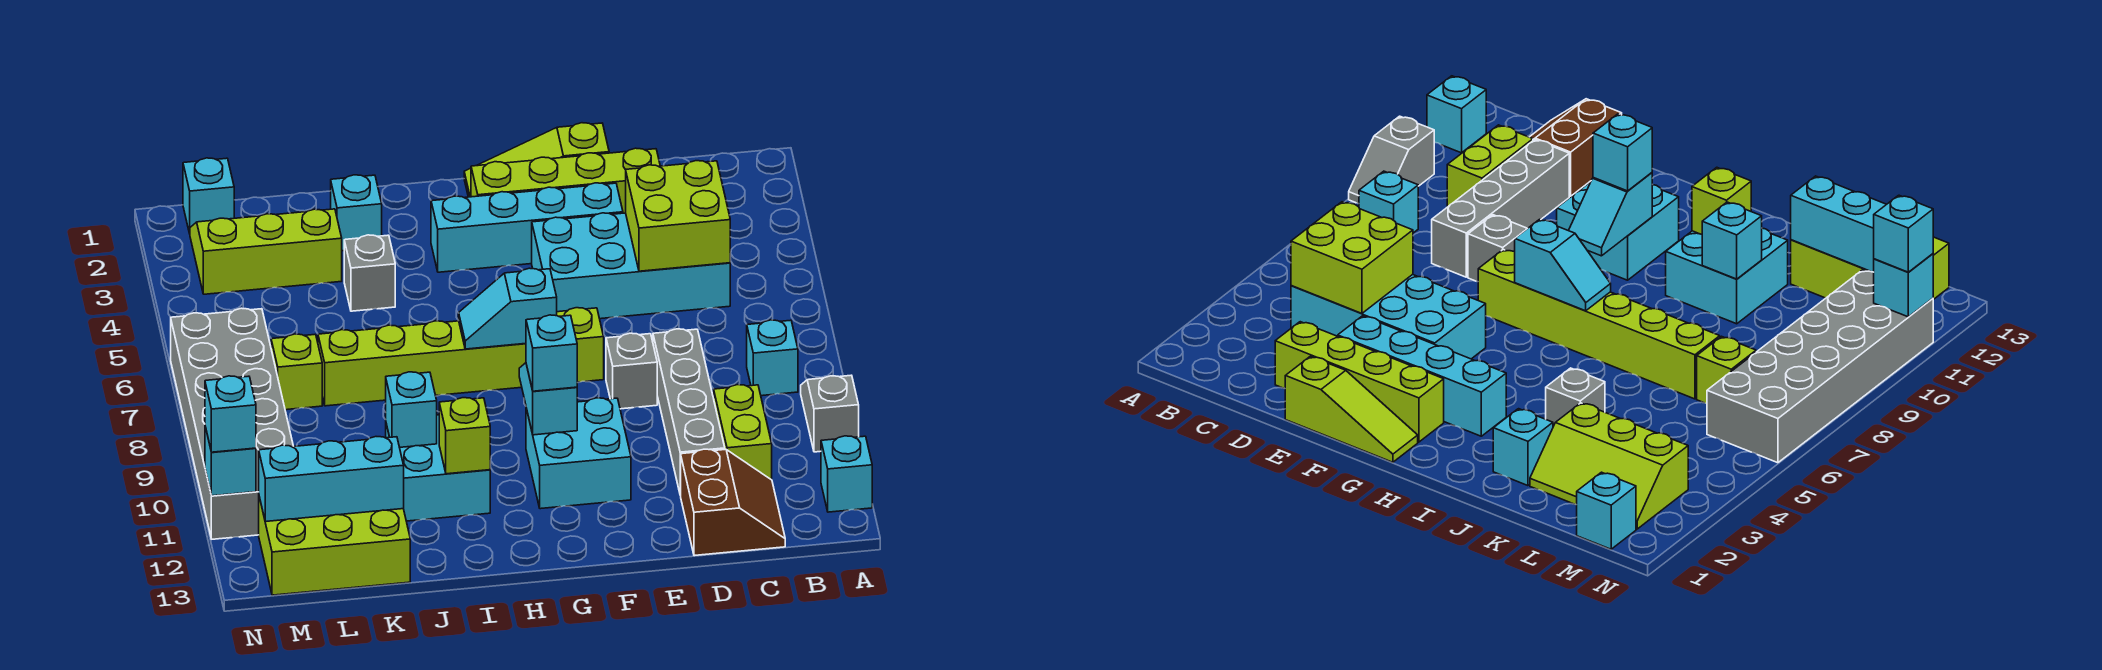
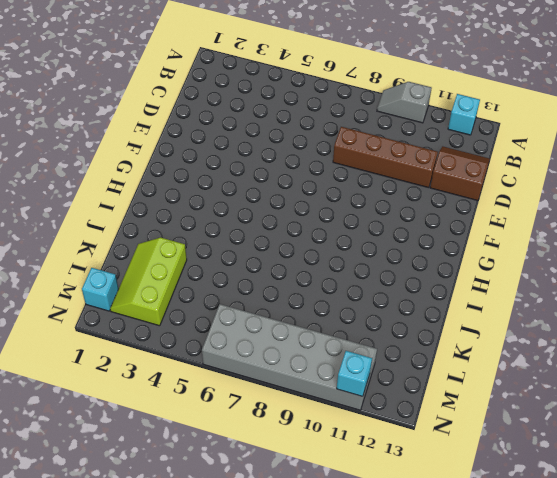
brown brick D8:D11 level 1 -> grey brick D8:D11 level 1
none -> cyan brick B8 level 1
none -> cyan brick C4:F5 level 1
none -> lime brick C10:C11 level 1
none -> lime brick D2:G2 level 1

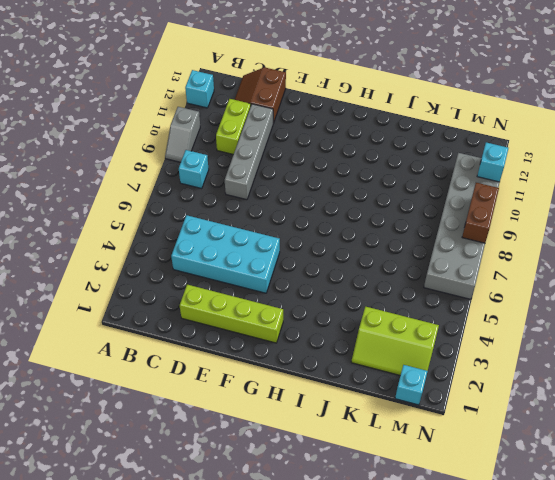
brown brick N8:N9 level 2 -> none
none -> lime slope E1:G1 level 1 top E
none -> cyan brick E3:H3 level 1
none -> grey brick E8 level 1
none -> lime brick F7:K7 level 1

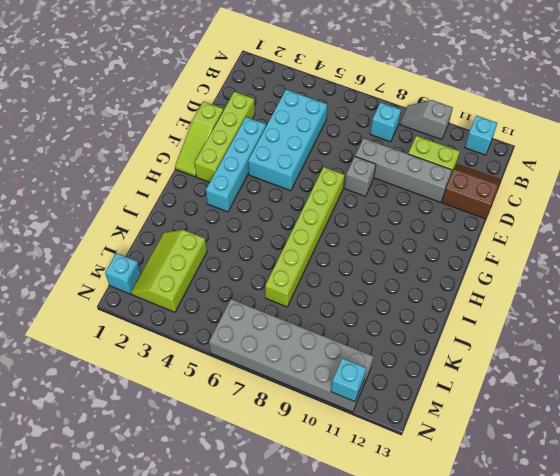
none -> cyan brick F10:G11 level 1
none -> cyan brick I10:J11 level 1
none -> cyan brick J2 level 1
none -> grey brick J4 level 1

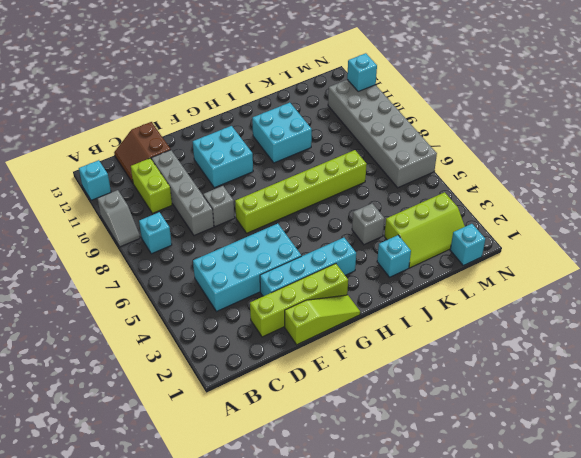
none -> lime brick K12:M13 level 1
none -> lime brick L7 level 1
none -> lime brick C4:D5 level 2
none -> cyan slope G7:H7 level 2 top G

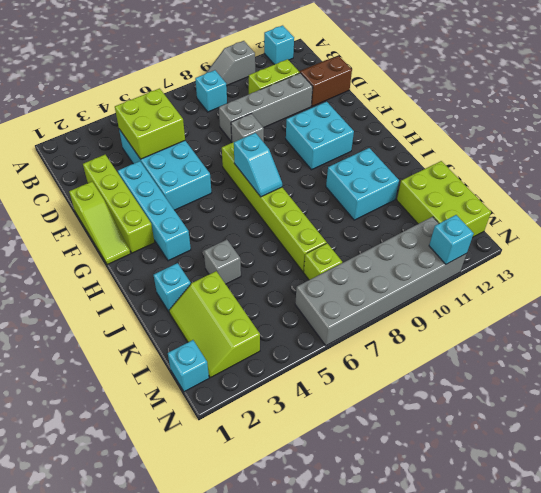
none -> cyan slope G9:G10 level 2 top 10
none -> lime brick I11 level 2
none -> cyan brick J10 level 2
none -> cyan brick K12:M12 level 2

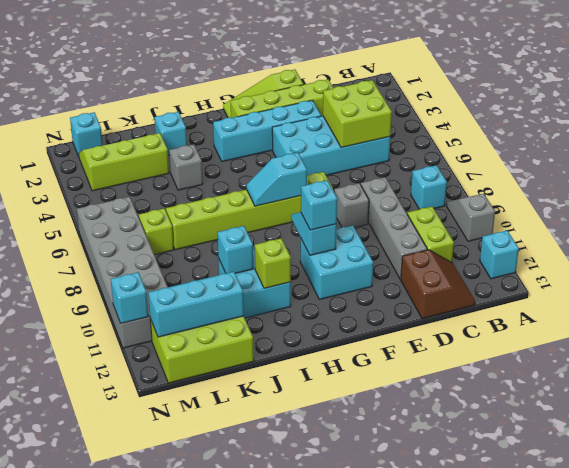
none -> cyan brick N11 level 3

